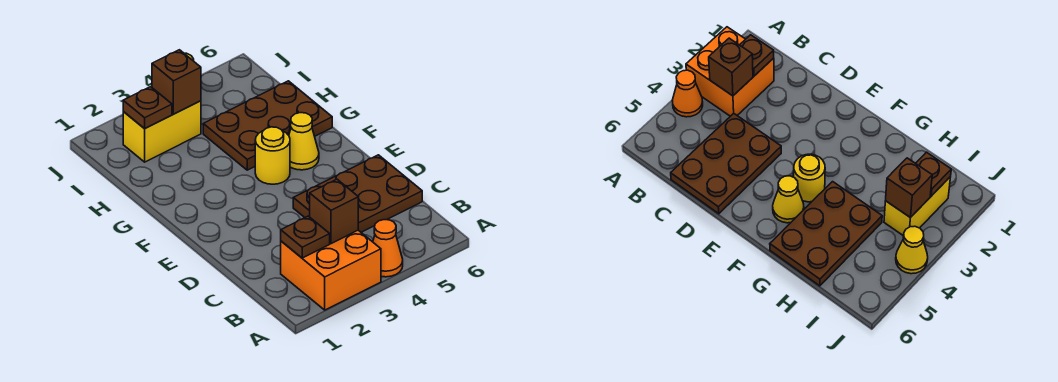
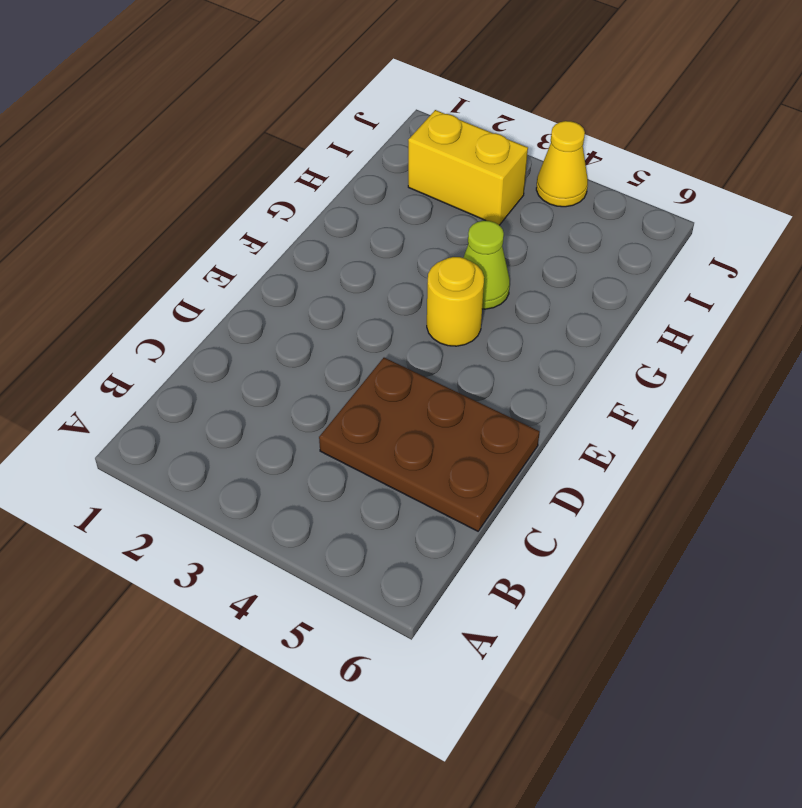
lime cone G4 level 1 -> brown plate G4:H6 level 1
none -> orange brick A2:B3 level 1
none -> orange cone A4 level 1
none -> yellow cone F5 level 1

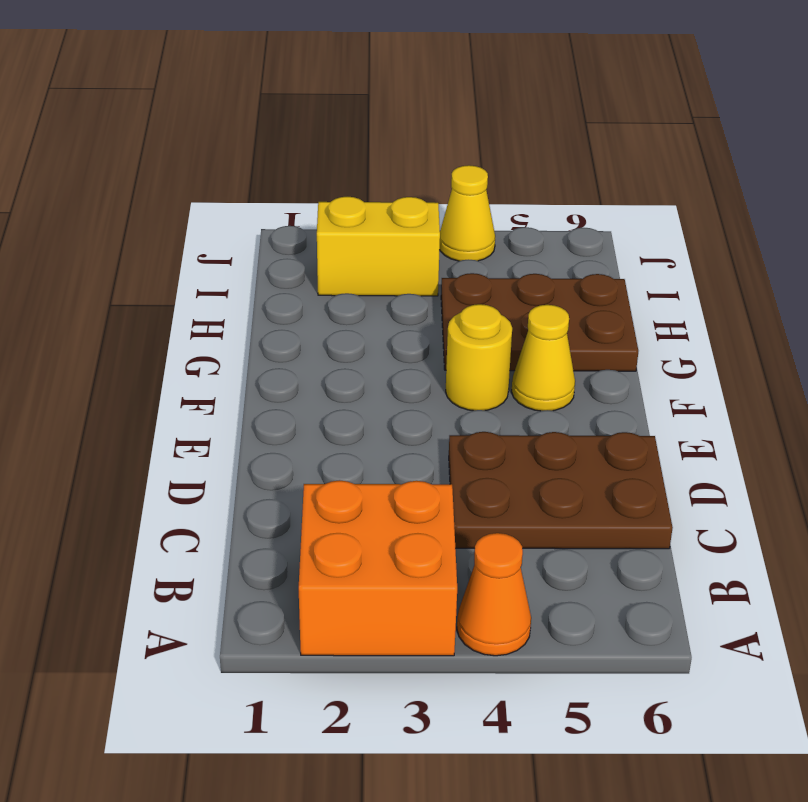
none -> brown plate B2 level 2
none -> brown brick B3 level 2
none -> brown plate I2 level 2

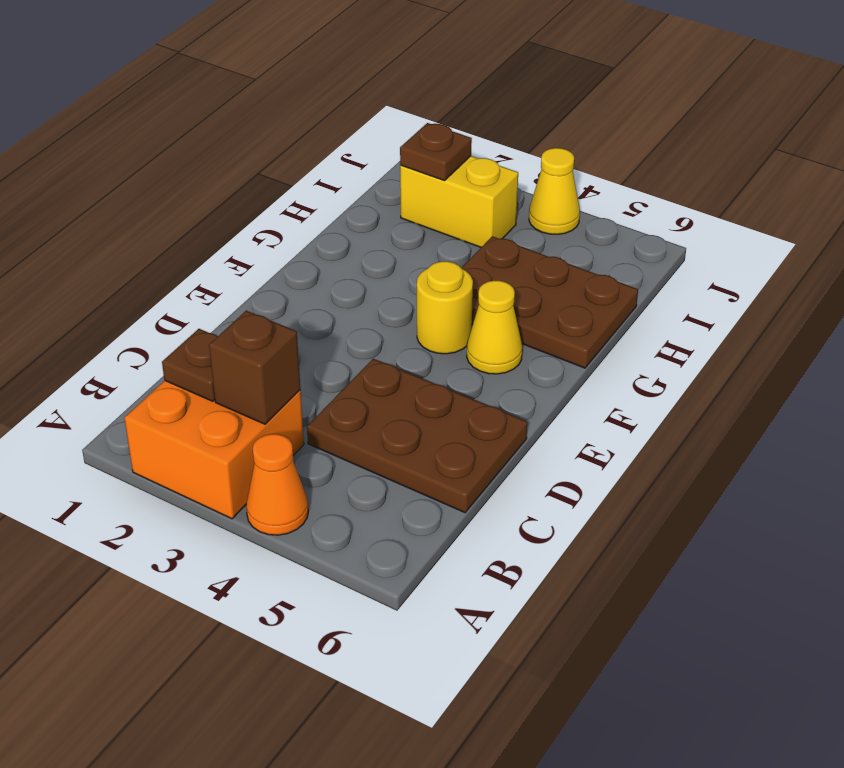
none -> brown brick I3 level 2

